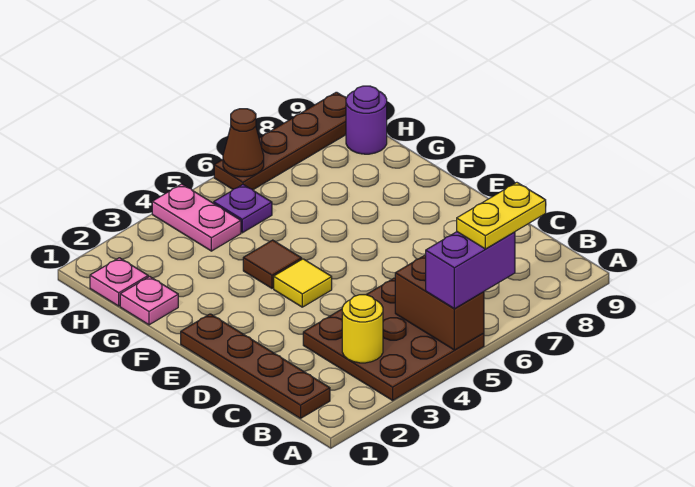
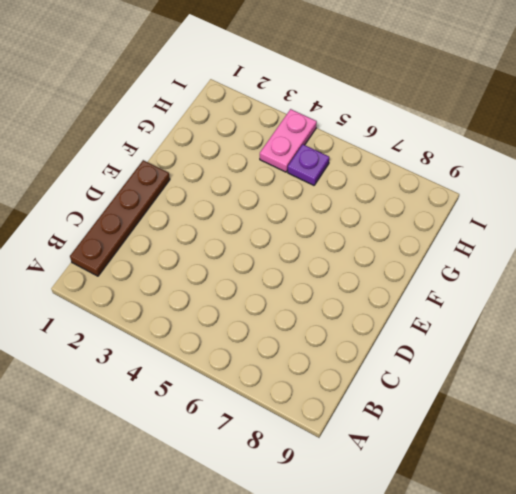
none -> brown plate A3:C5 level 1
none -> yellow tile E4 level 1
none -> brown tile F4 level 1

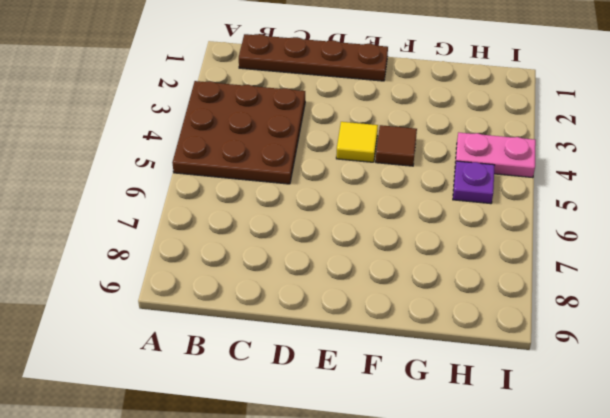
none -> pink plate G1 level 1
none -> pink plate H1 level 1
none -> purple round brick H9 level 1

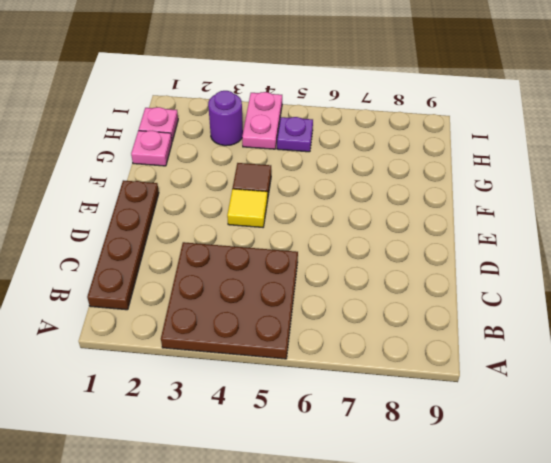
purple round brick H3 level 1 -> purple round brick H9 level 1
none -> brown plate I6:I9 level 1
none -> brown brick A5:B5 level 2
none -> yellow round brick B3 level 2

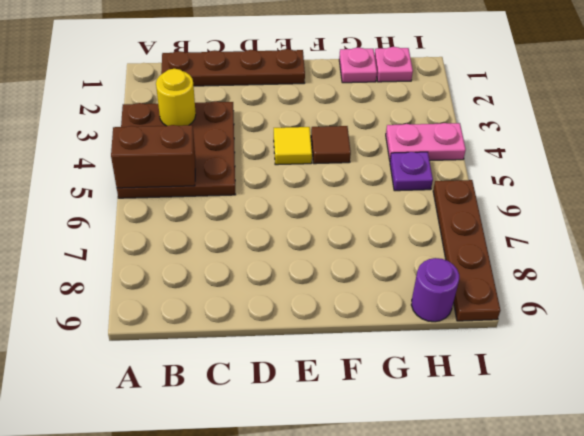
none -> brown cone I6 level 2
none -> purple brick A5:A6 level 3
none -> yellow plate A6:A7 level 4

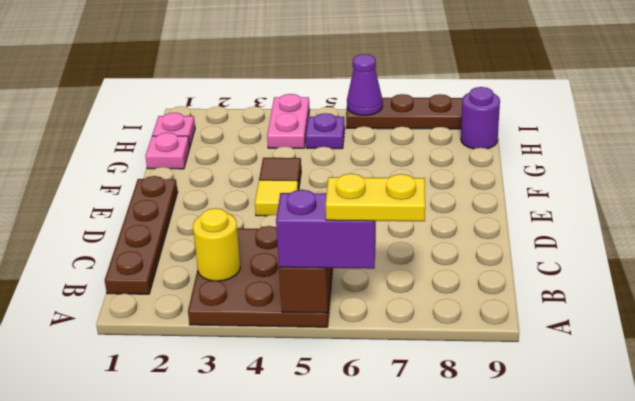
purple cone I6 level 2 -> brown cone I6 level 2

